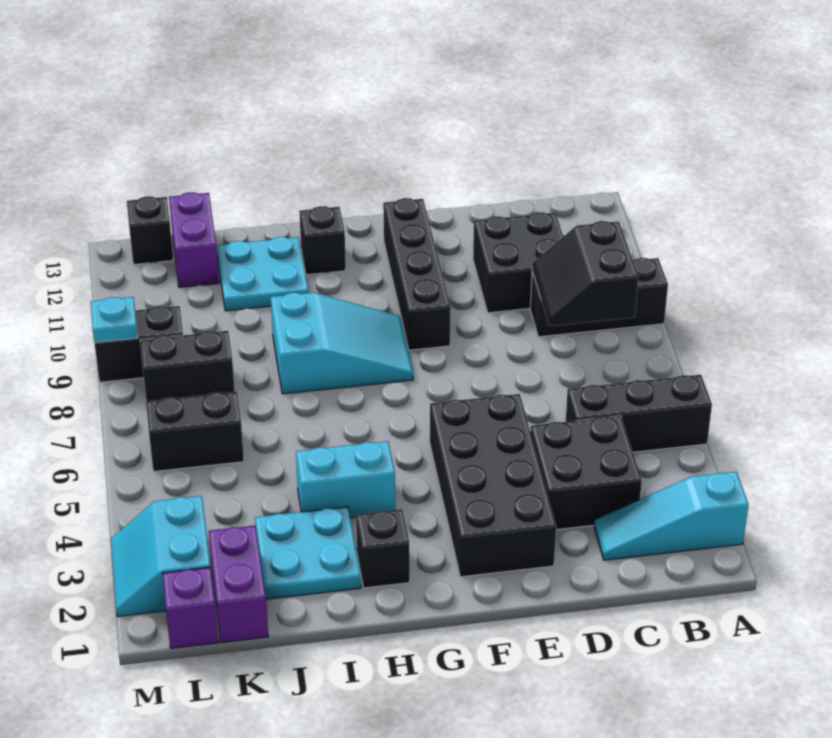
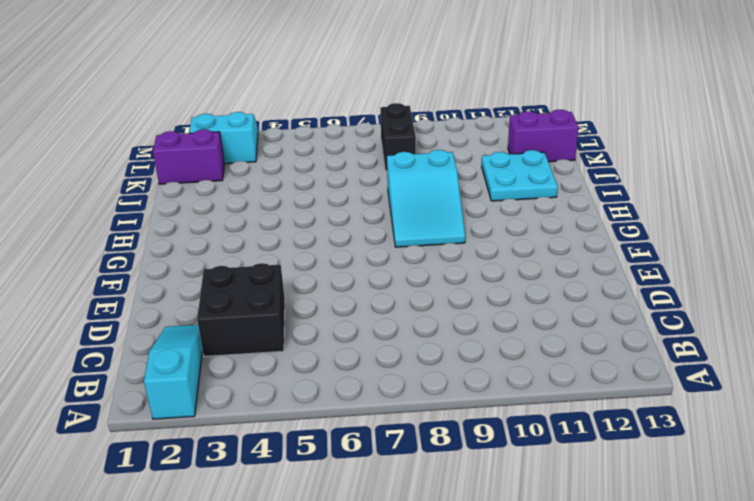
none -> black brick A5:C5 level 1
none -> black brick A9:C9 level 1
none -> black brick C10:D11 level 1

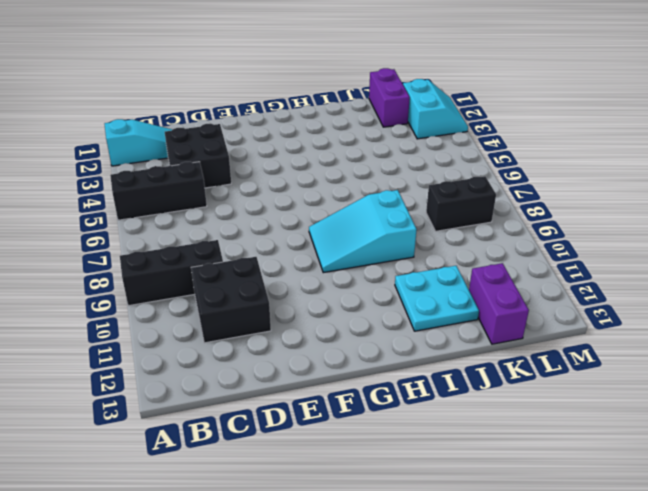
none -> black brick E2:F5 level 1
none -> black brick F9:F12 level 1
none -> black brick H2 level 1

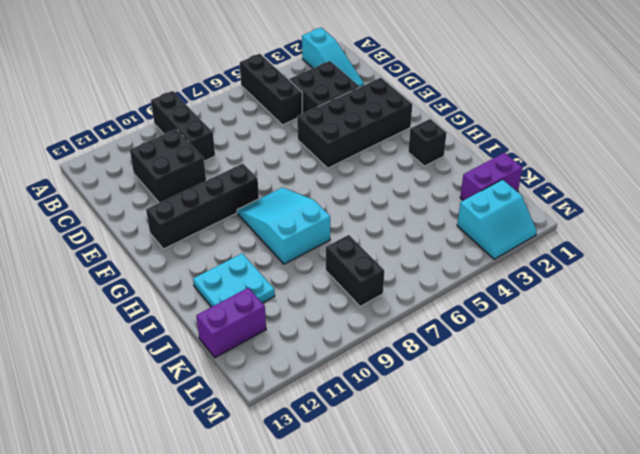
none -> cyan brick H4:I4 level 1
none -> black brick H12 level 1
none -> cyan plate I2:J3 level 1

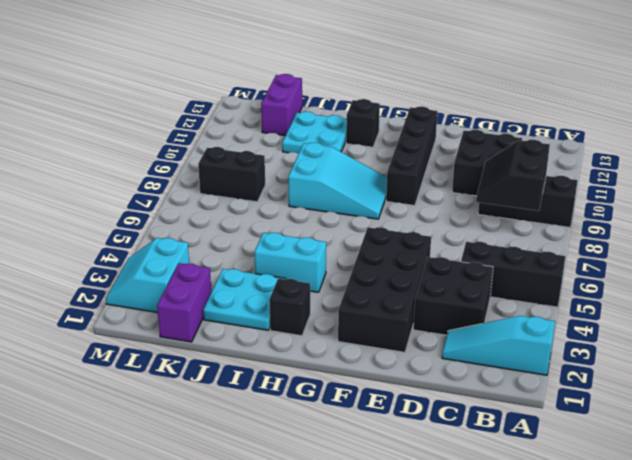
none -> black brick K6:L6 level 1
none -> purple brick L1 level 1
none -> black brick L9:M9 level 1

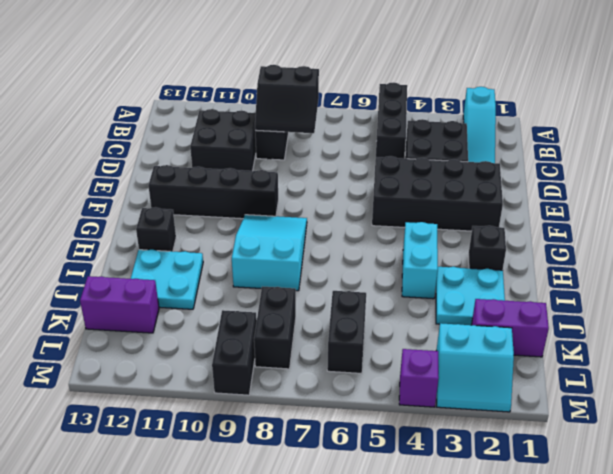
purple brick M4 level 1 -> purple brick L1 level 1
none -> black brick L13 level 1
none -> cyan plate M9 level 2

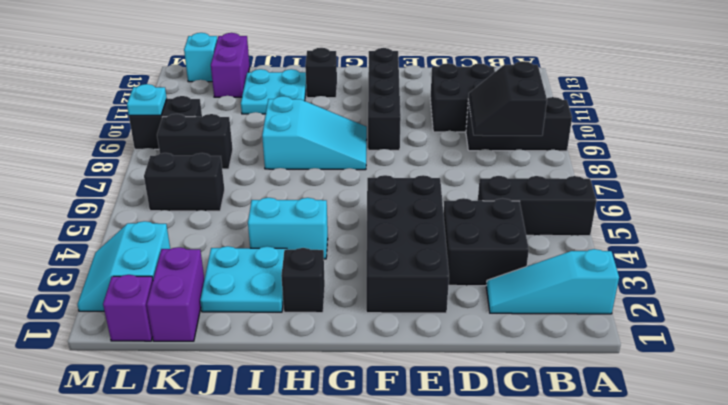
cyan brick L13 level 1 -> black brick L13 level 1

